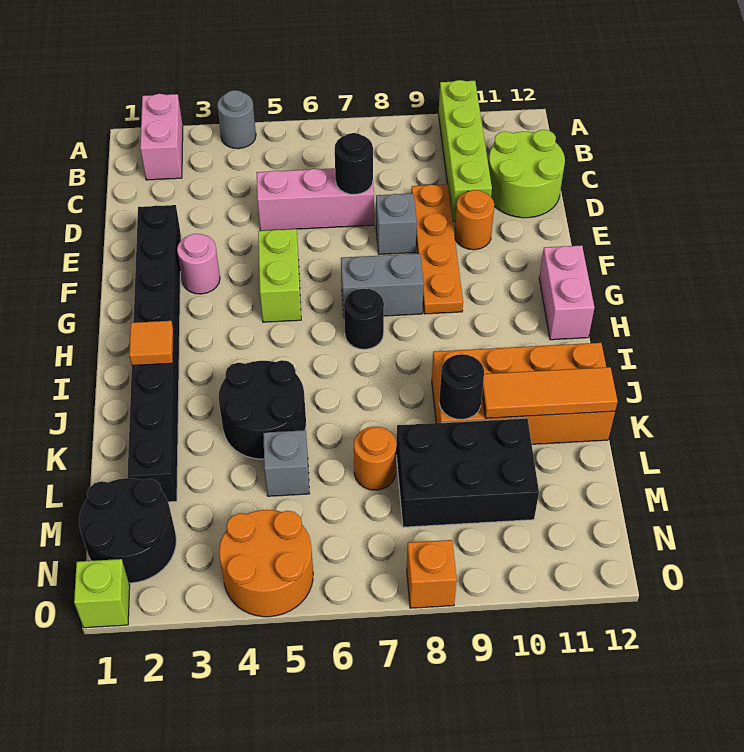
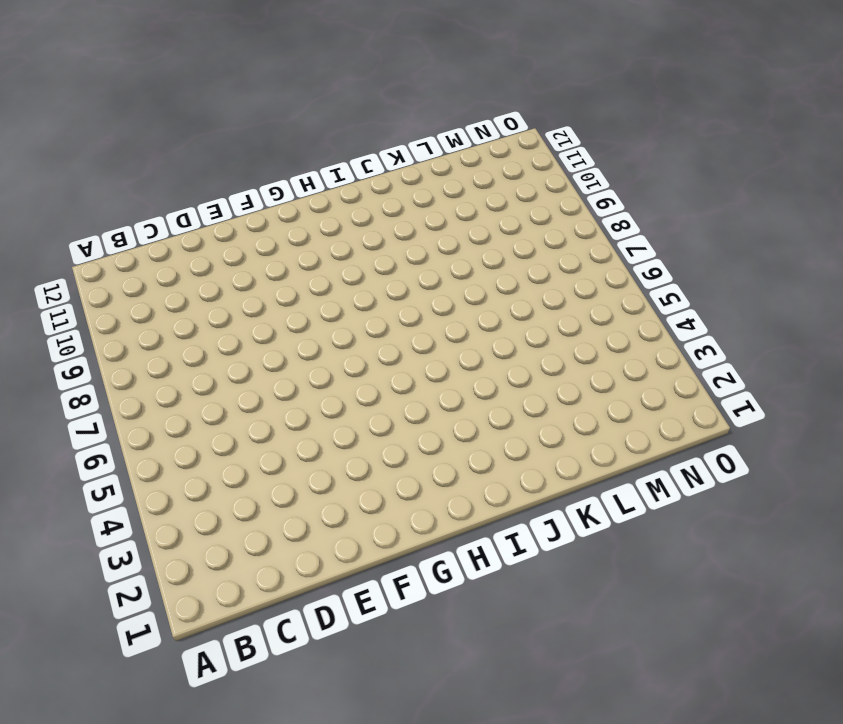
none -> pink brick A2:B2 level 1
none -> grey round brick A4 level 1
none -> lime brick A10:D10 level 1

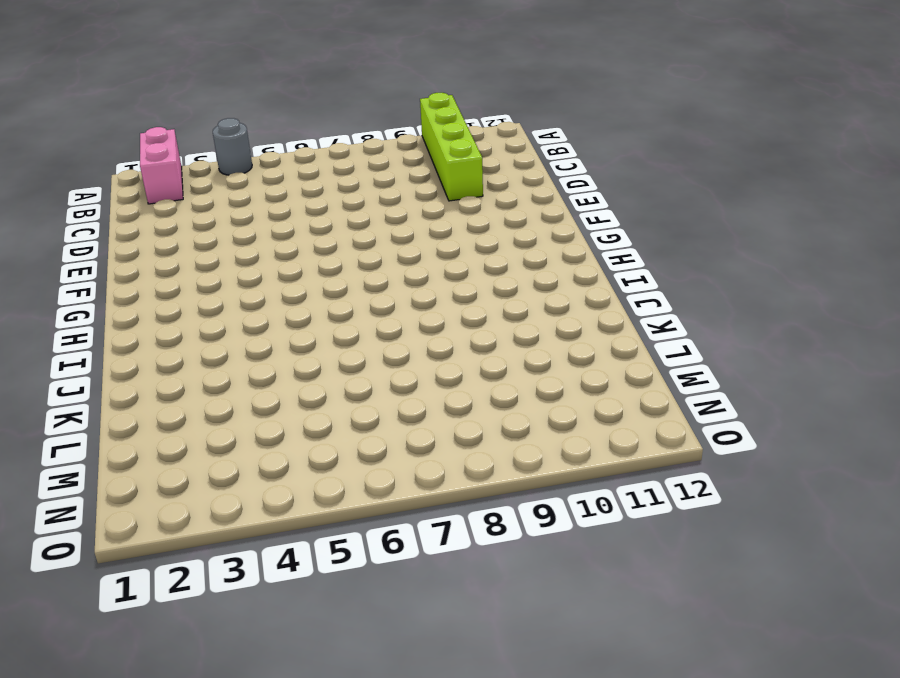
none -> lime round brick C11:D12 level 1
none -> pink brick D5:D7 level 1
none -> orange plate D9:G9 level 1

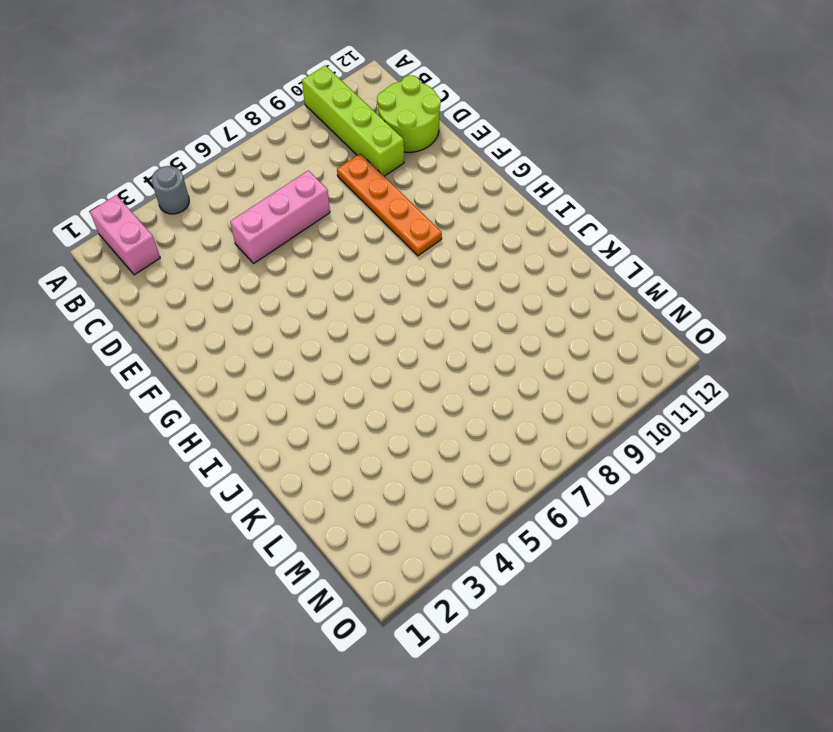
none -> black brick E2:L2 level 1
none -> grey brick E8 level 1
none -> orange round brick E10 level 1

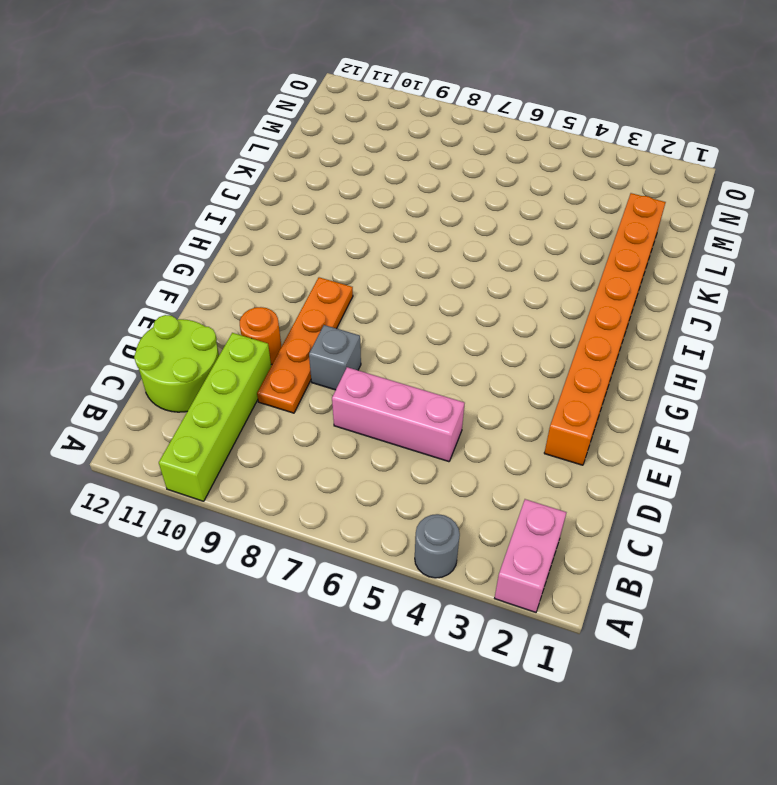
orange brick E2:L2 level 1 -> black brick E2:L2 level 1
none -> pink round brick F3 level 1
none -> lime brick F5:G5 level 1
none -> grey brick G7:G8 level 1

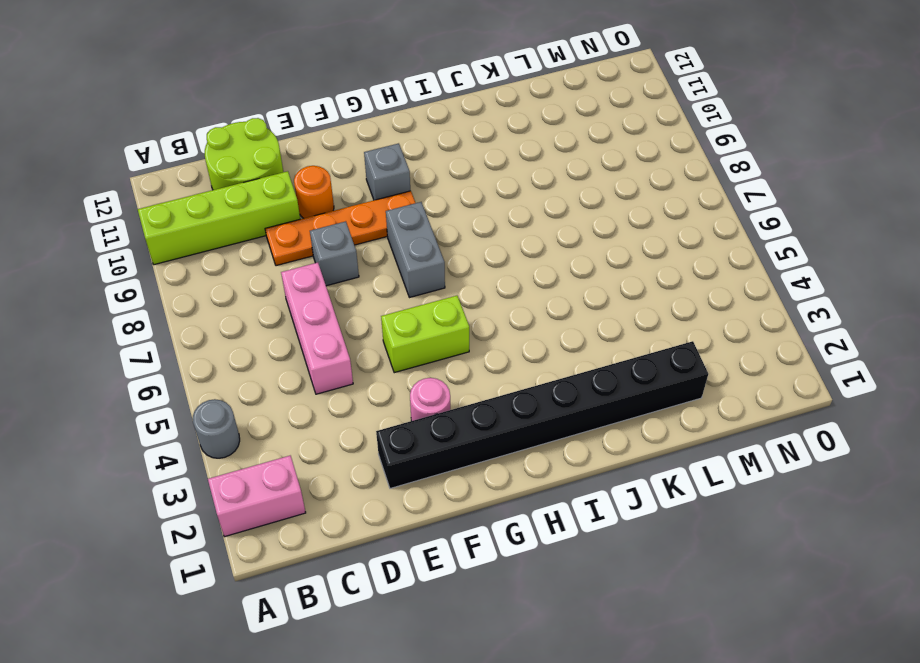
grey brick G10 level 1 -> grey brick L5 level 1
none -> pink brick G12:H12 level 1
none -> black round brick H7 level 1
none -> black round brick J4:K5 level 1

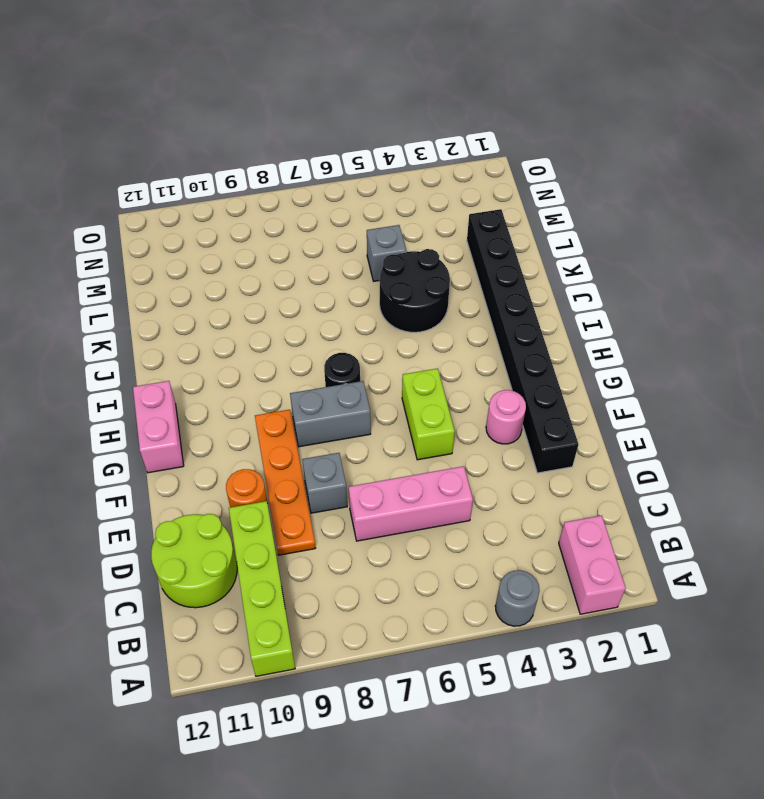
none -> orange brick J9:K12 level 1
none -> orange round brick L7 level 1
none -> black brick L8:M10 level 1

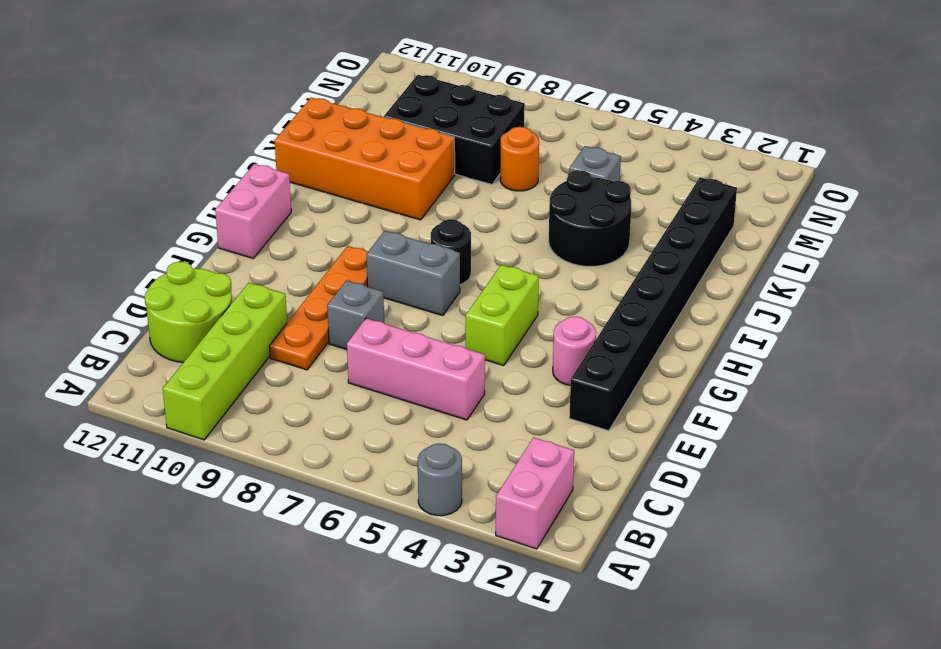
none -> orange round brick E10 level 1
none -> black round brick M1:N2 level 1
none -> orange round brick N4:O5 level 1

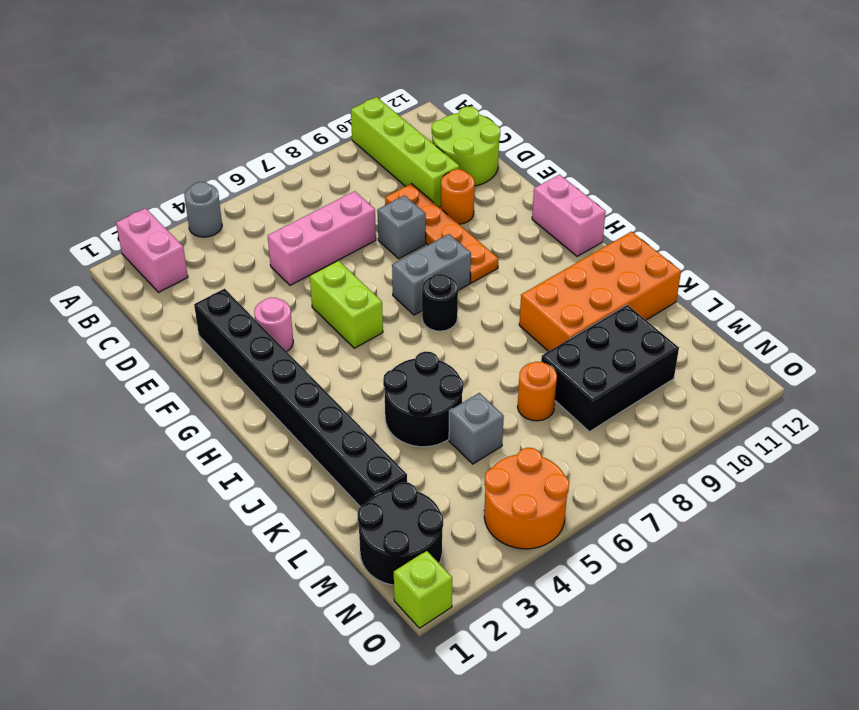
none -> orange brick O8 level 1
none -> black round brick D7 level 2
none -> orange tile I2 level 2

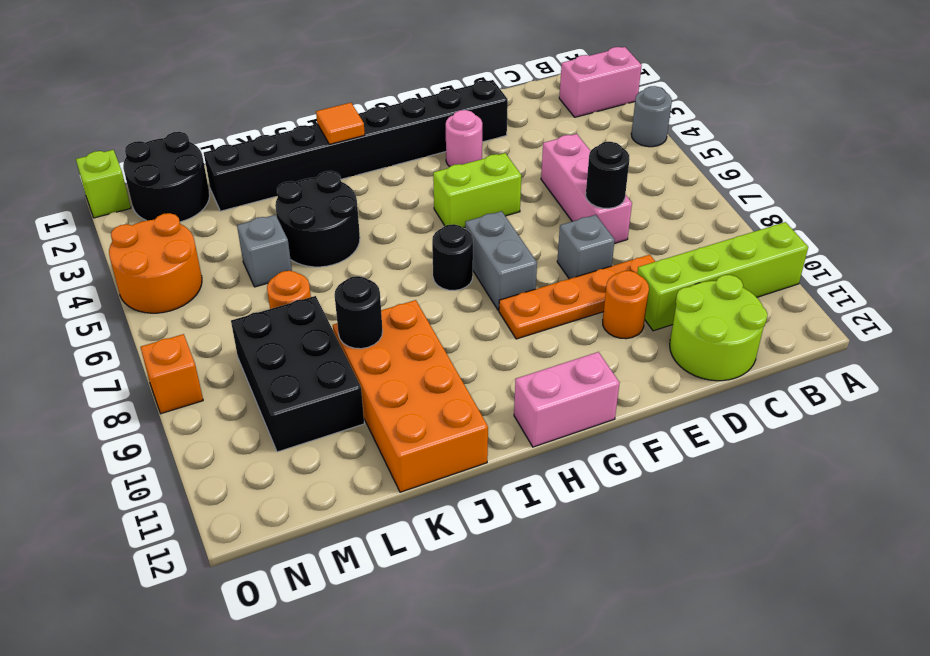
none -> orange tile K10:K12 level 2

